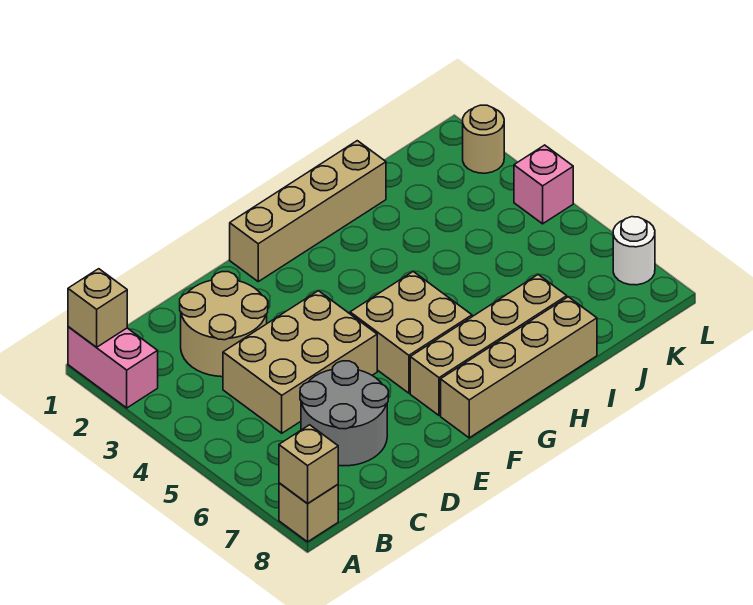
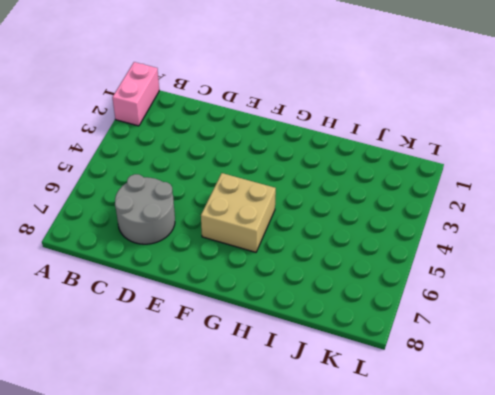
none -> tan brick A8 level 1
none -> tan round brick C2:D3 level 1
none -> tan brick C4:E5 level 1

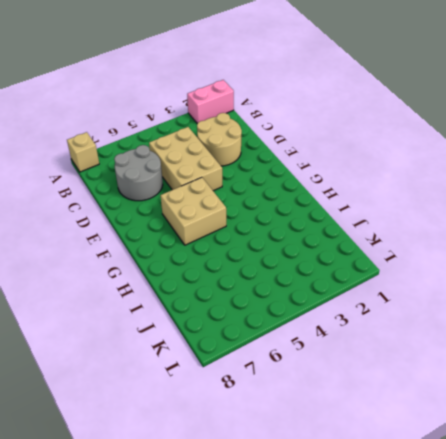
none -> tan brick F1:I1 level 1
none -> tan brick F7:I7 level 1
none -> tan brick F8:I8 level 1

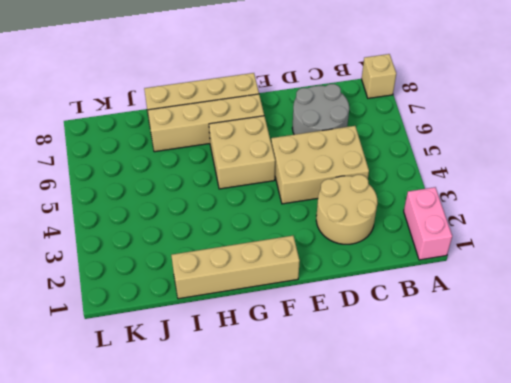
none -> tan round brick L2 level 1
none -> pink brick L4 level 1
none -> white round brick L7 level 1

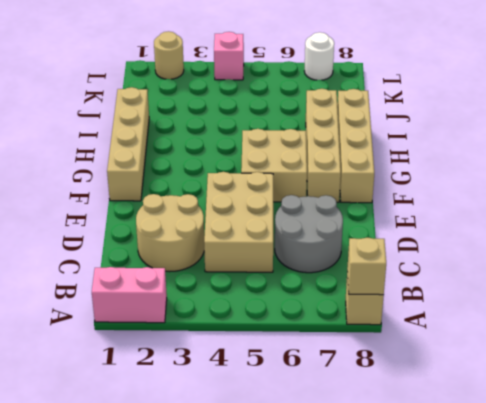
none -> tan brick A1 level 2

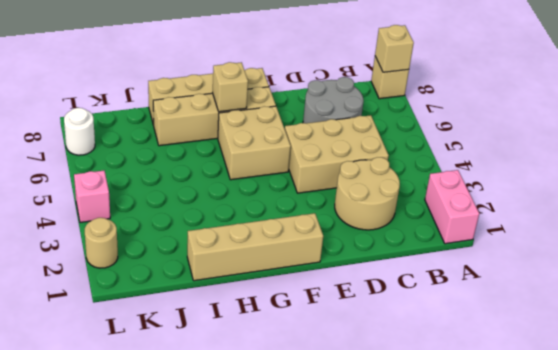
tan brick G7 level 2 -> tan brick A1 level 2

